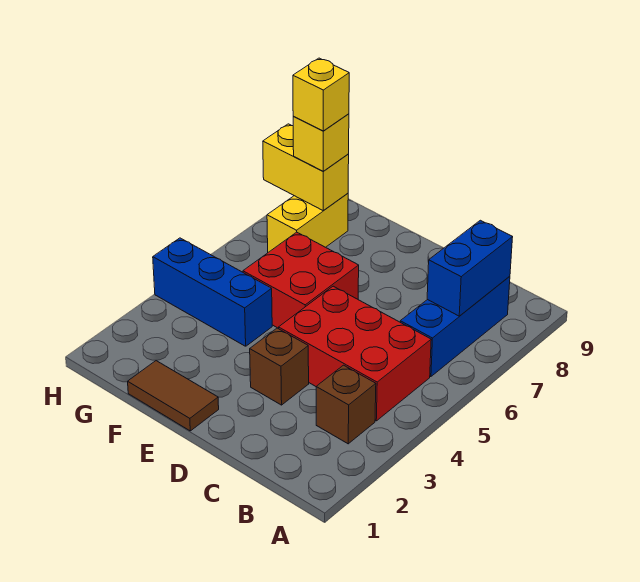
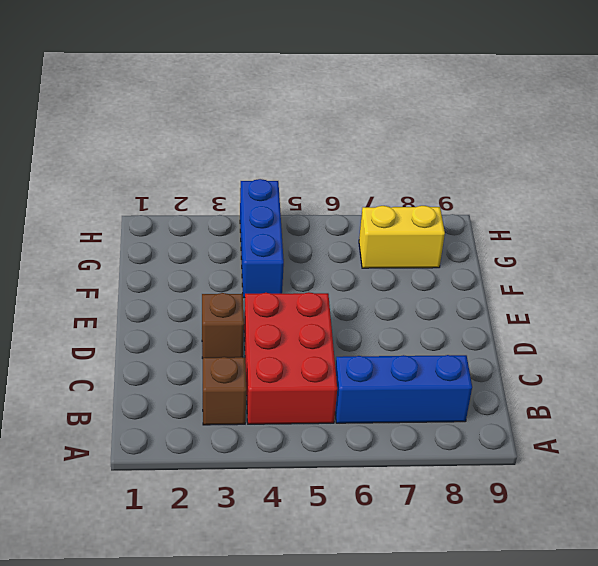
none -> brown tile E1:F1 level 1
none -> red brick E5:F6 level 1
none -> blue brick B7:B8 level 2

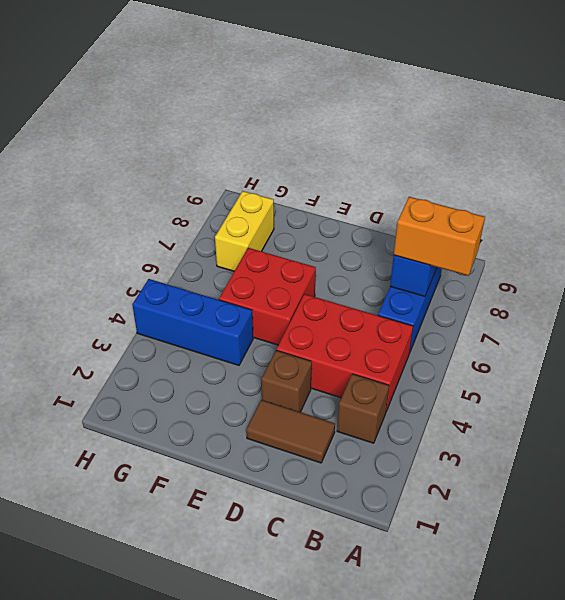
orange brick A7:B7 level 3 -> none
brown tile C2:D2 level 1 -> brown tile E1:F1 level 1
none -> yellow brick G8:H8 level 2
none -> yellow brick G8 level 3
none -> yellow brick G8 level 4

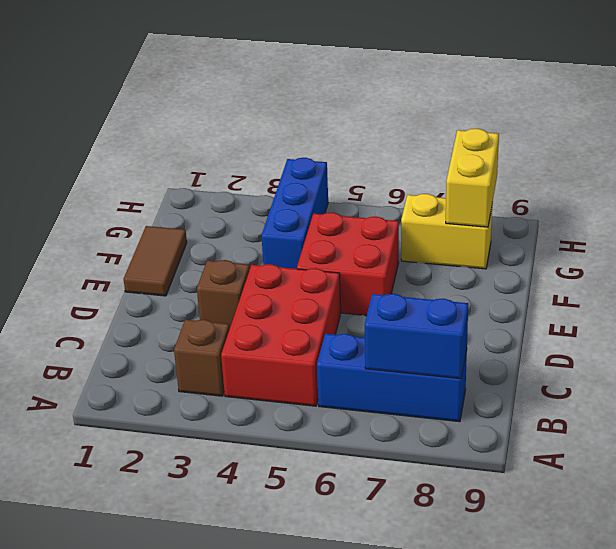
none -> yellow brick G8 level 3
none -> yellow brick G8 level 4

